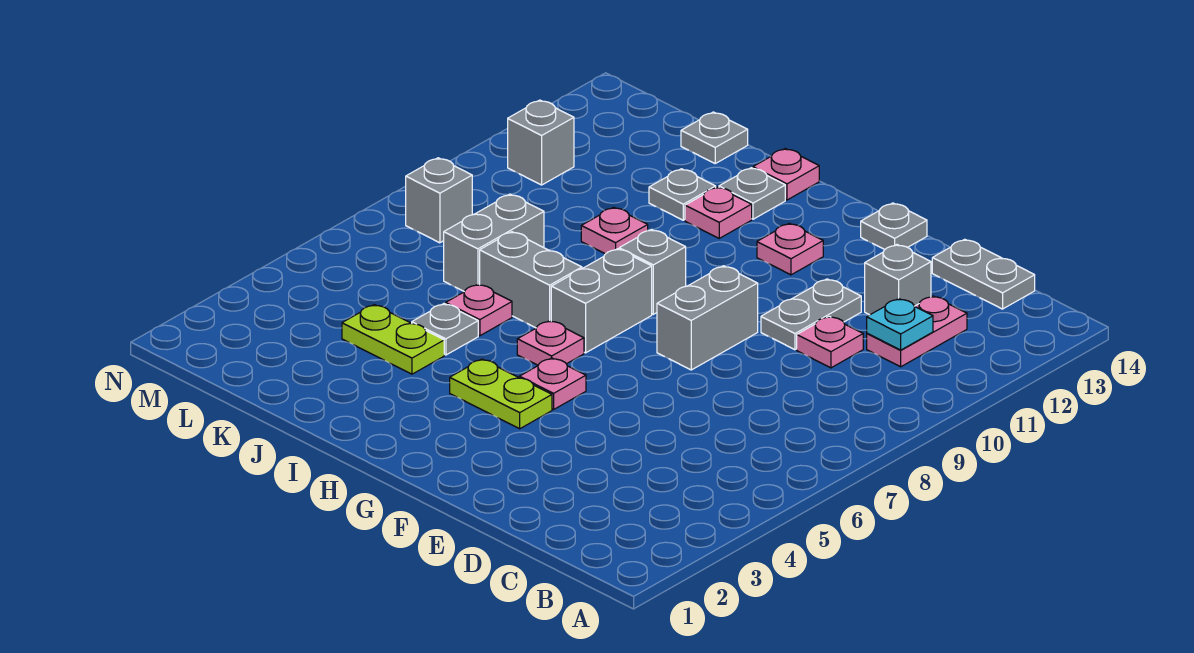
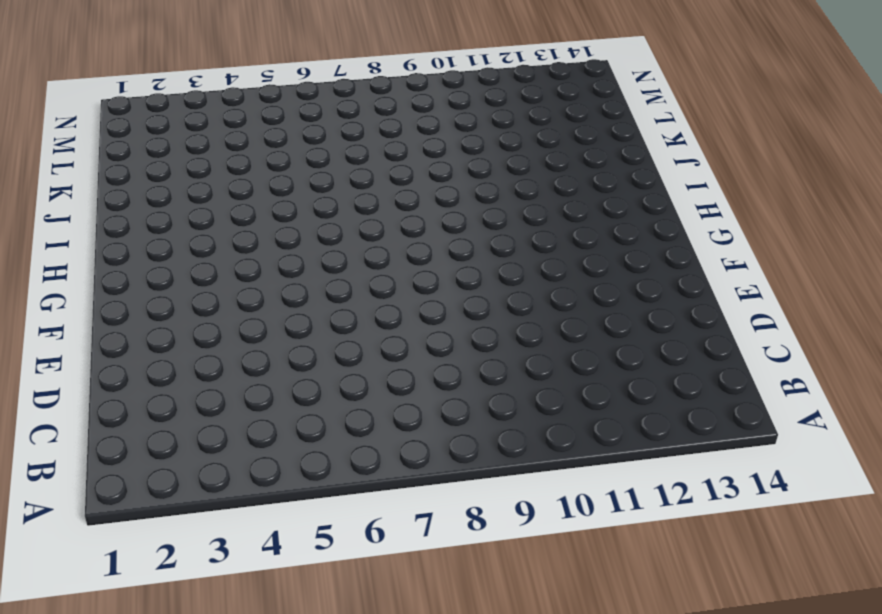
none -> pink plate C11:C12 level 1
none -> grey plate C14:D14 level 1
none -> pink plate D10 level 1

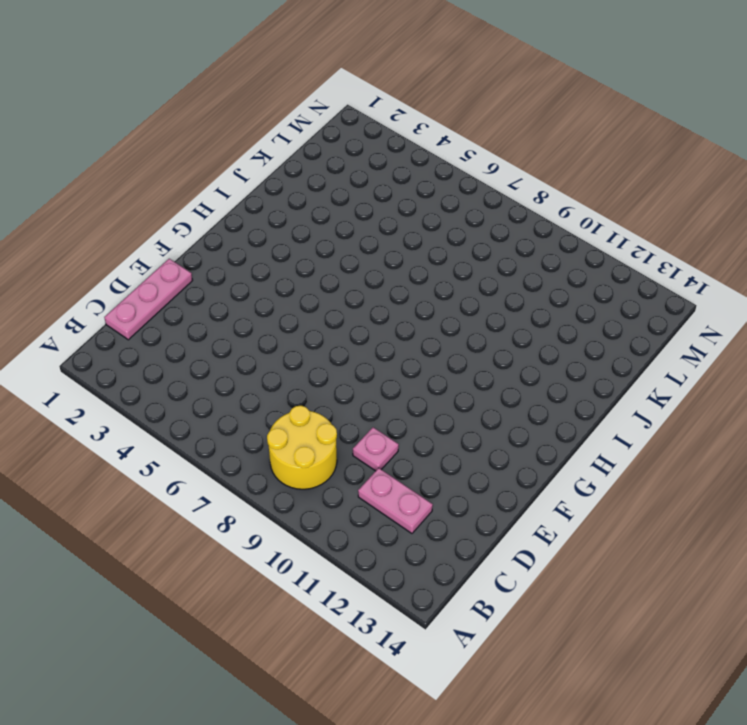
yellow round brick B8:C9 level 1 -> none
pink plate C1:E1 level 1 -> none
none -> grey plate C14:D14 level 1
none -> grey brick D12 level 1
none -> grey plate E10:E11 level 1

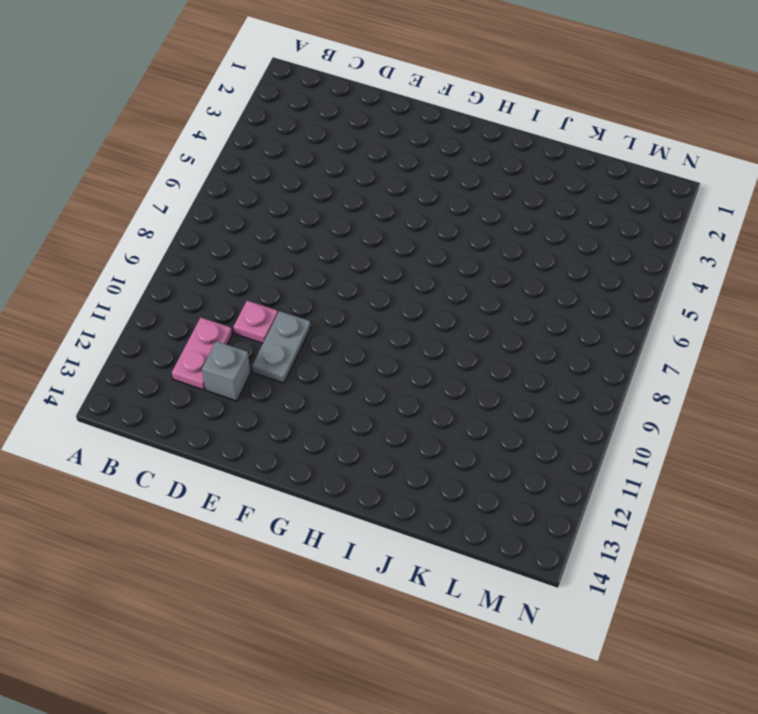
none -> grey plate C14:D14 level 1
none -> grey brick F8:F9 level 1
none -> grey plate F14 level 1

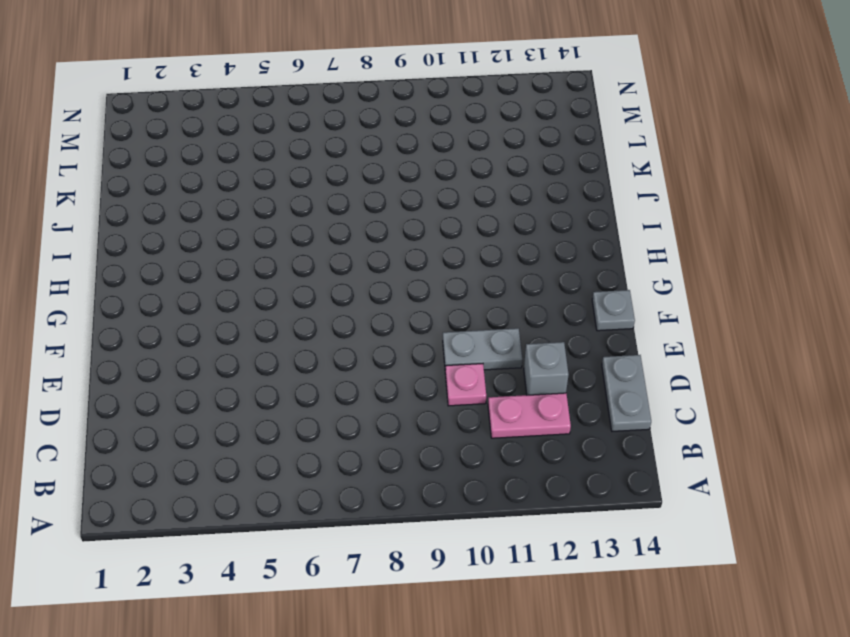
none -> grey brick F8:F9 level 1
none -> lime plate G4:H4 level 1
none -> pink plate G5 level 1

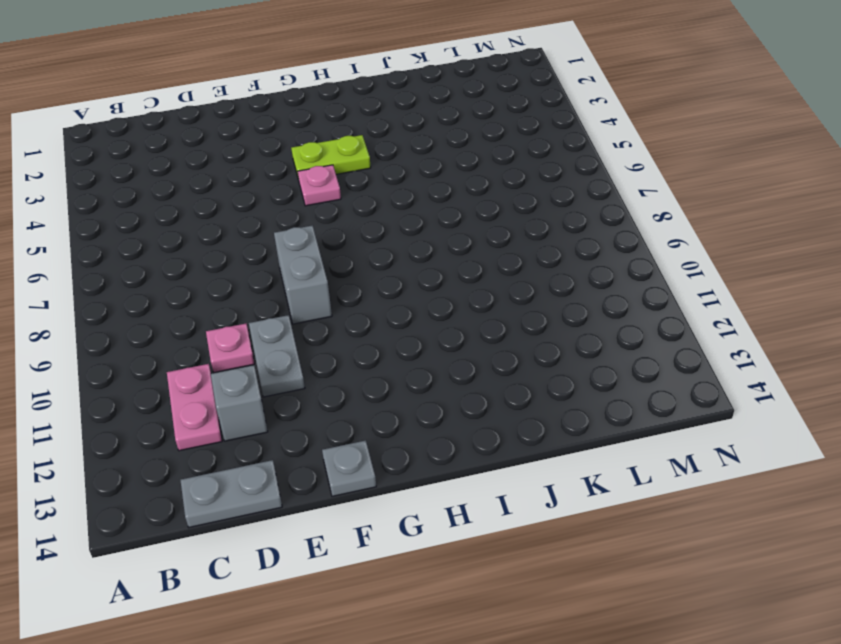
none -> pink plate G12 level 1
none -> pink plate H6 level 1
none -> grey brick H7:H8 level 1

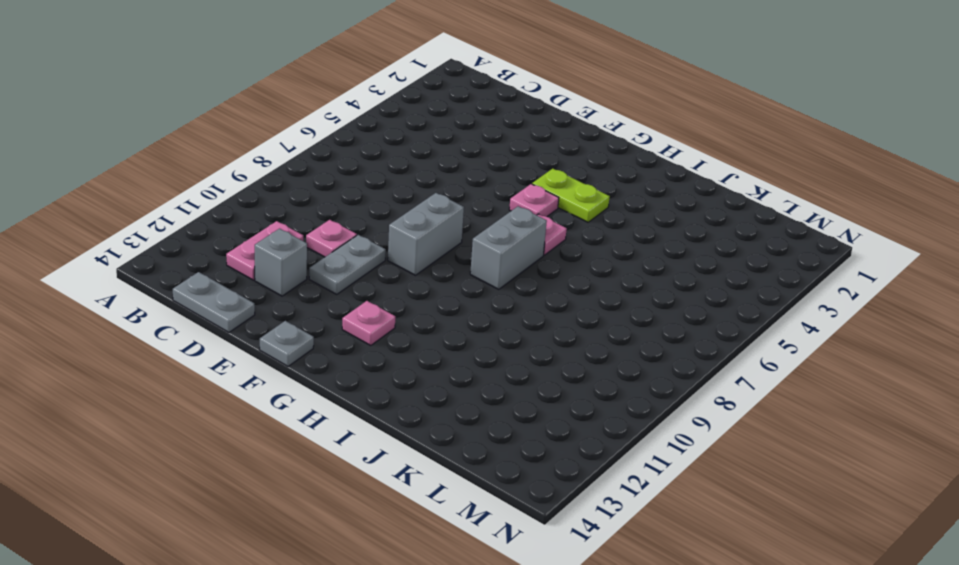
none -> grey brick H9 level 1
none -> grey brick I7:J7 level 1
none -> pink plate I12 level 1

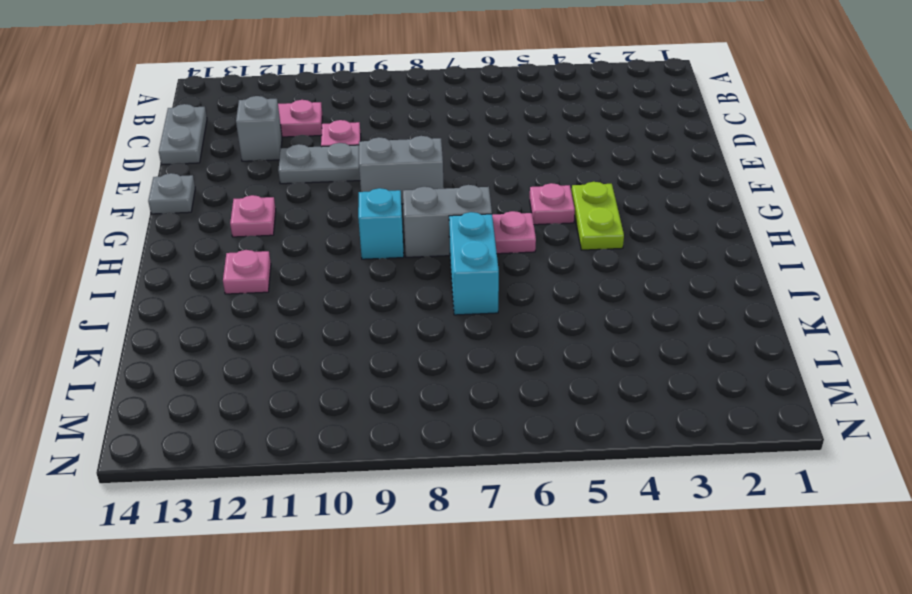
cyan brick H9 level 1 -> grey brick H9 level 1
cyan brick I7:J7 level 1 -> grey brick I7:J7 level 1
none -> grey plate I13 level 1
none -> pink plate I14 level 1
none -> lime plate J4:K4 level 1

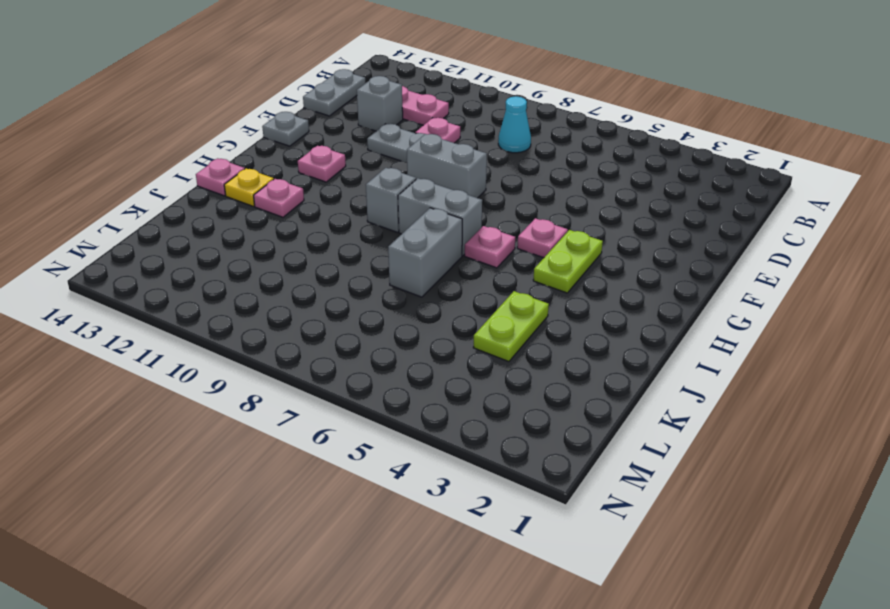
cyan cone C8 level 1 -> none
yellow plate I13 level 1 -> grey plate I13 level 1
none -> grey plate J5 level 1
none -> pink plate J6 level 1
none -> pink plate J10 level 1

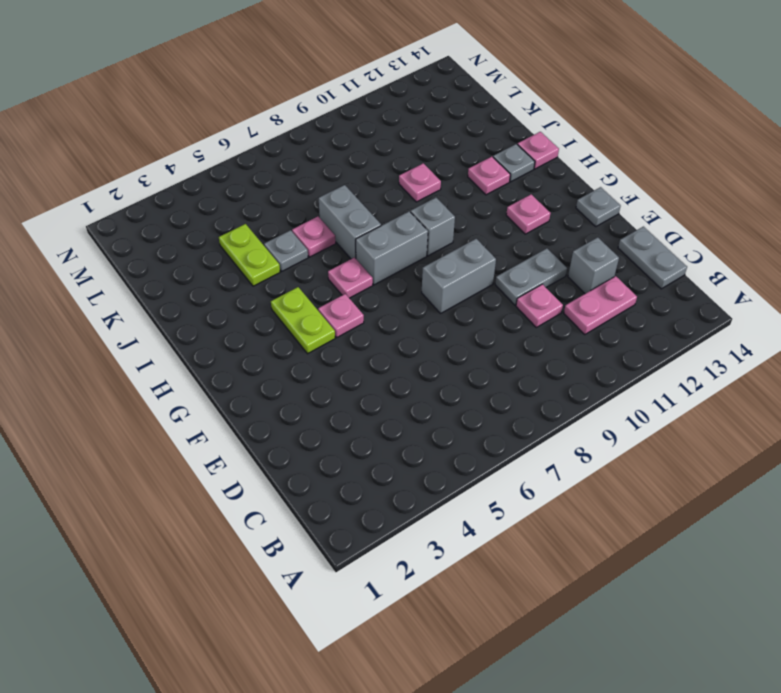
none -> grey plate J12 level 1
none -> grey brick K7:K8 level 1
none -> grey plate K14 level 1

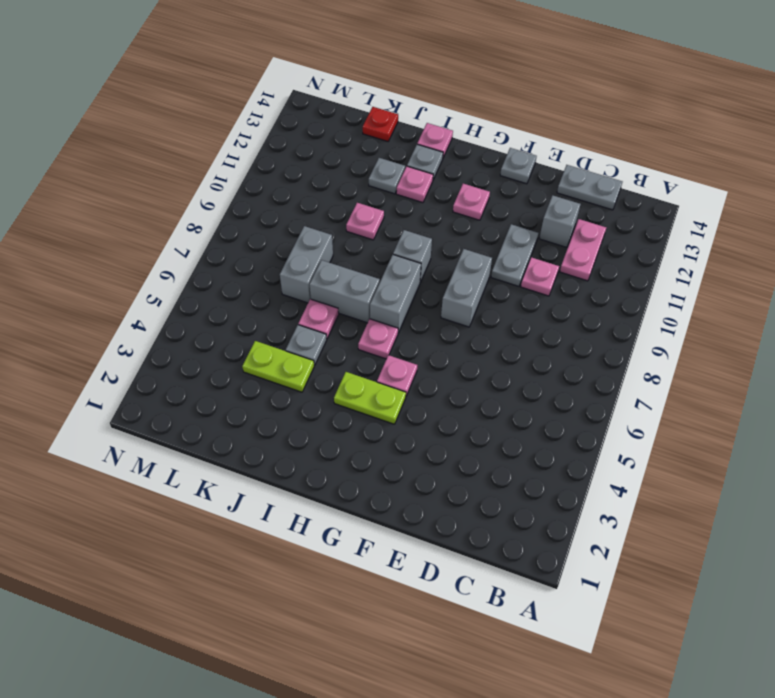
red plate K14 level 1 -> grey plate K14 level 1
none -> grey brick M8 level 1
none -> grey brick M11 level 1
none -> cyan plate C11 level 2

